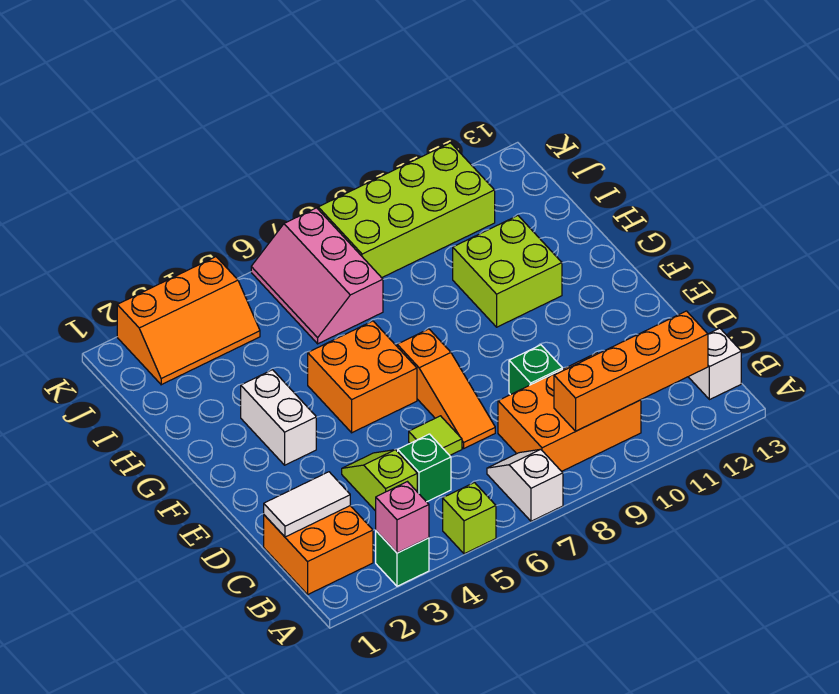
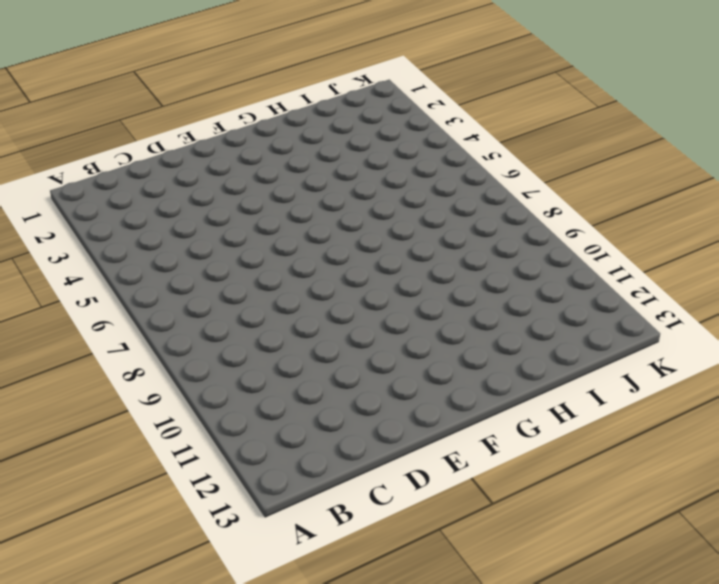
none -> green brick A3 level 1
none -> lime brick A5 level 1
none -> white slope A7:B7 level 1 top A

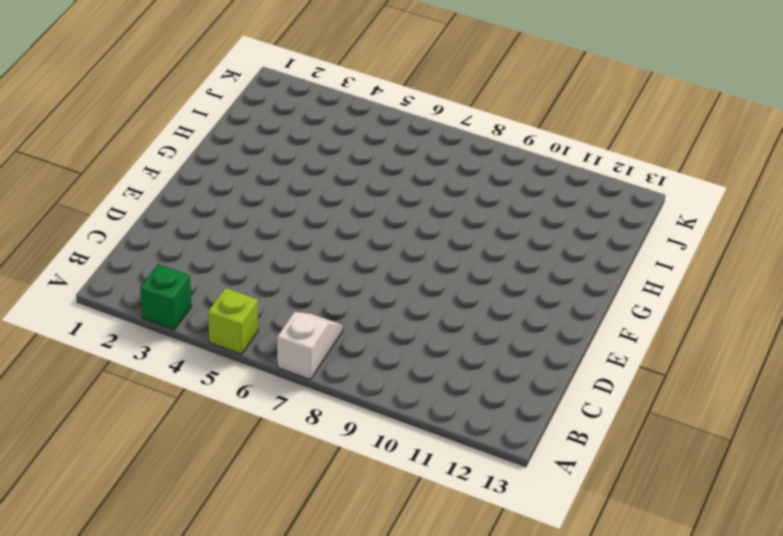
none -> orange brick B1:C2 level 1
none -> orange brick B8:C10 level 1
none -> white brick B13 level 1

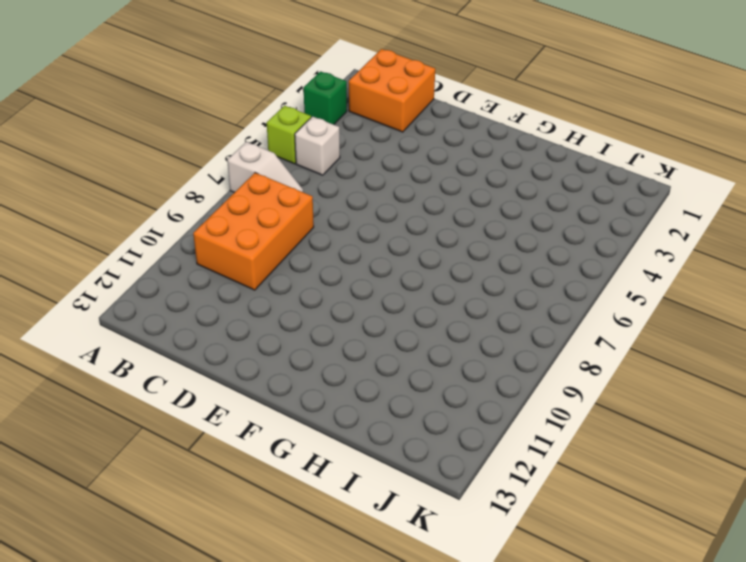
white brick B5 level 1 -> white brick B13 level 1
none -> lime slope C4:D4 level 1 top C
none -> green brick C5 level 1
none -> lime tile D6 level 1

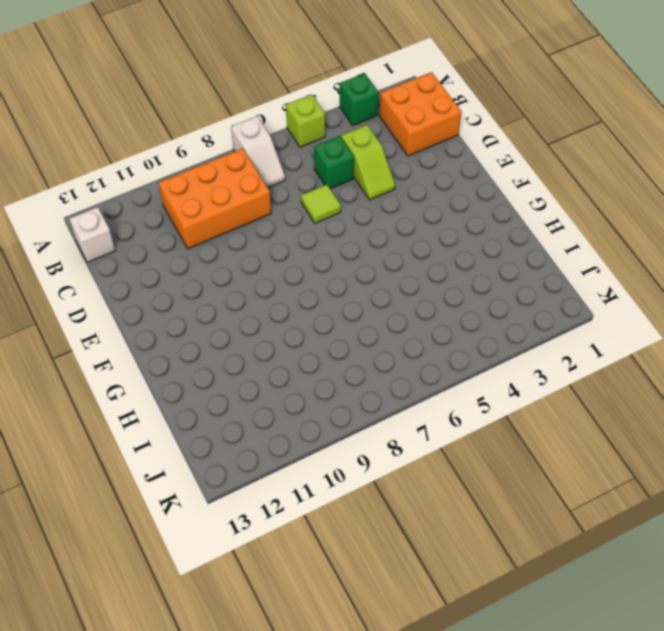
none -> orange slope D7:F7 level 1 top F
none -> green brick D9 level 1
none -> white brick F3:G3 level 1

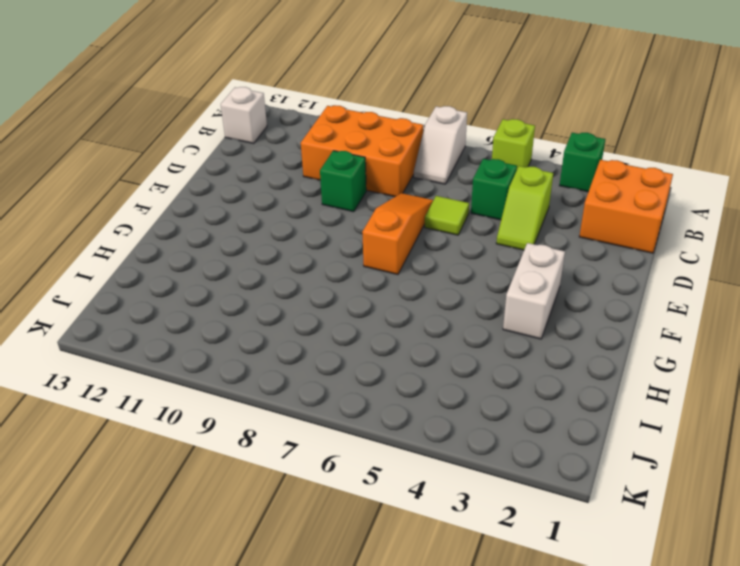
none -> orange brick F5:G6 level 1
none -> lime brick G10:H11 level 1
none -> pink slope I6:K7 level 1 top 7

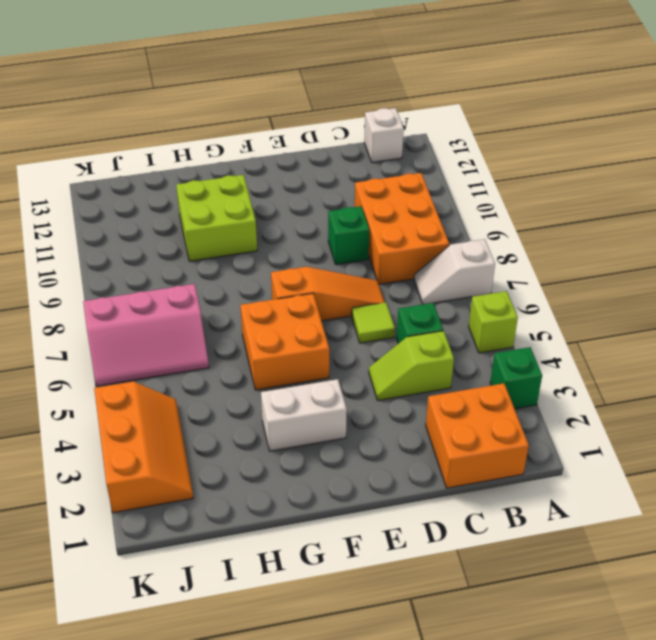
none -> lime brick J8:K11 level 1
none -> pink brick A3 level 2
none -> orange brick B9:B12 level 2

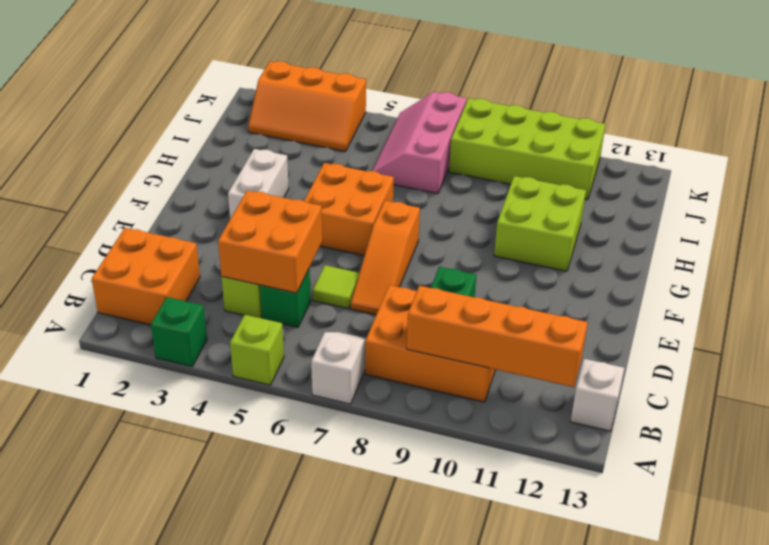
orange brick C4:D5 level 2 -> none
none -> pink brick A3 level 2
none -> white tile C1:C2 level 2

